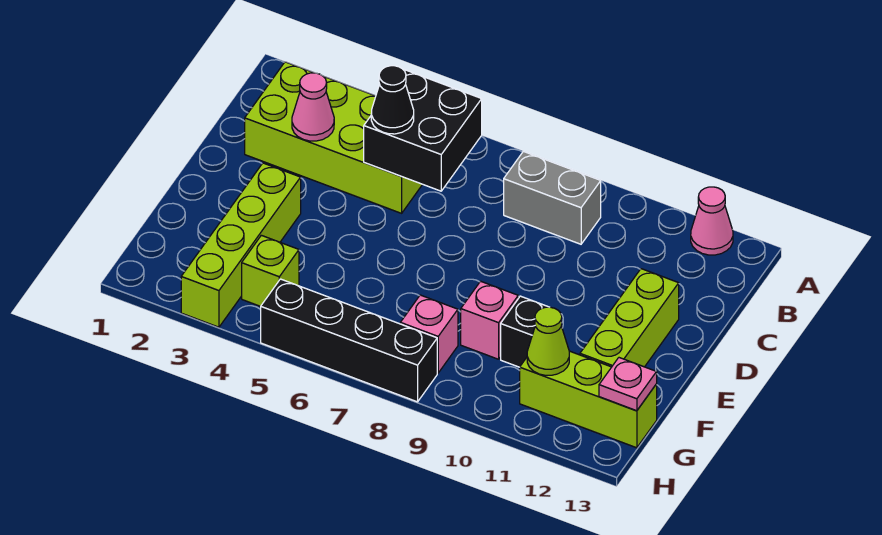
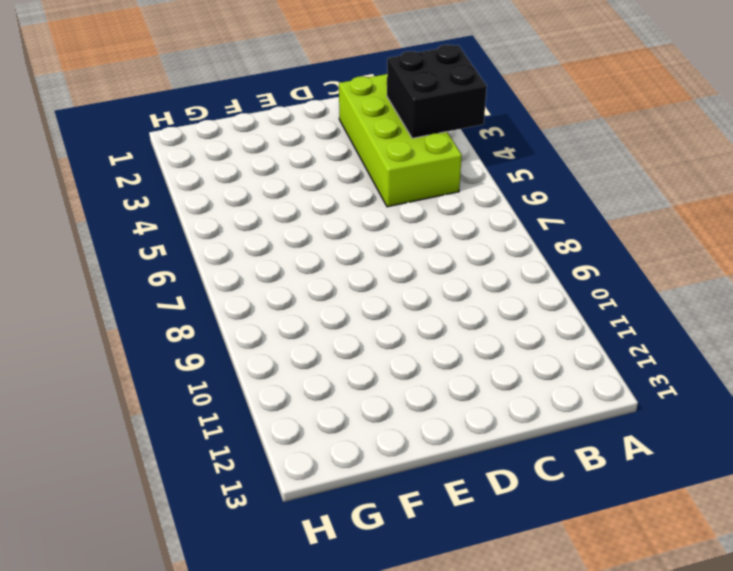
black brick A3:B4 level 2 -> black brick B5:C6 level 2
none -> pink cone A12 level 1
none -> grey brick B8:B9 level 1
none -> lime brick D12:F12 level 1

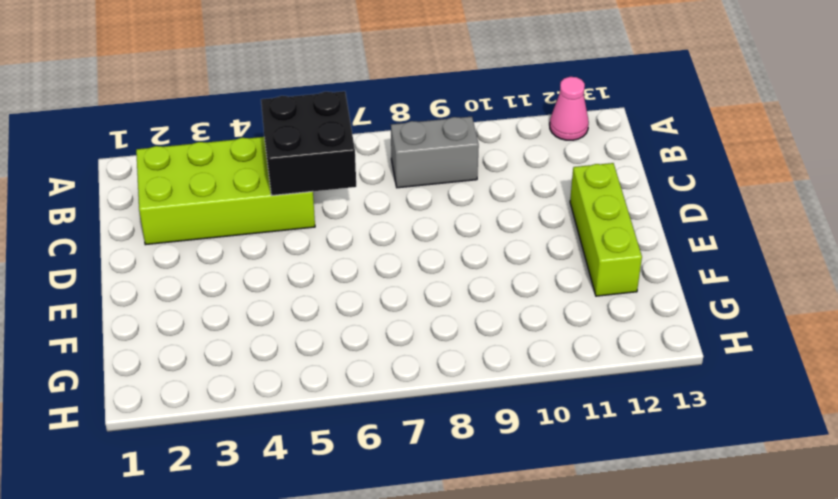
none -> lime brick E3:H3 level 1
none -> pink brick F9 level 1
none -> black brick F10 level 1

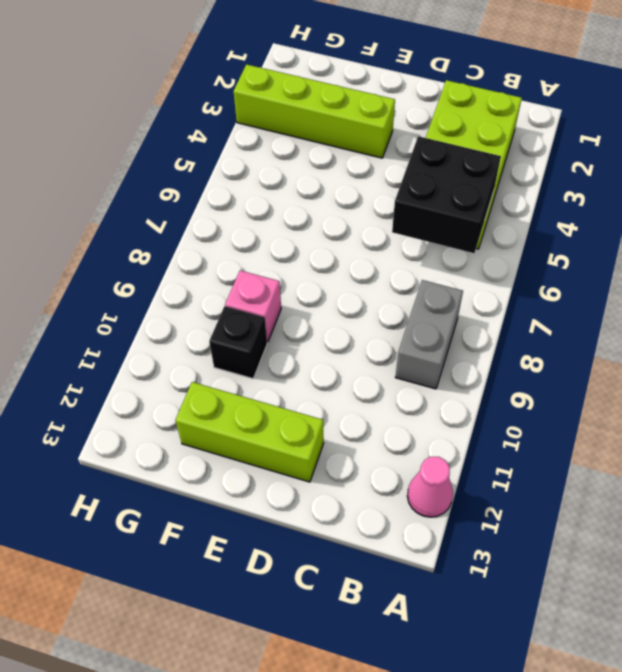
none -> lime brick G4 level 1
none -> pink brick G8 level 1
none -> lime brick G11:G13 level 1

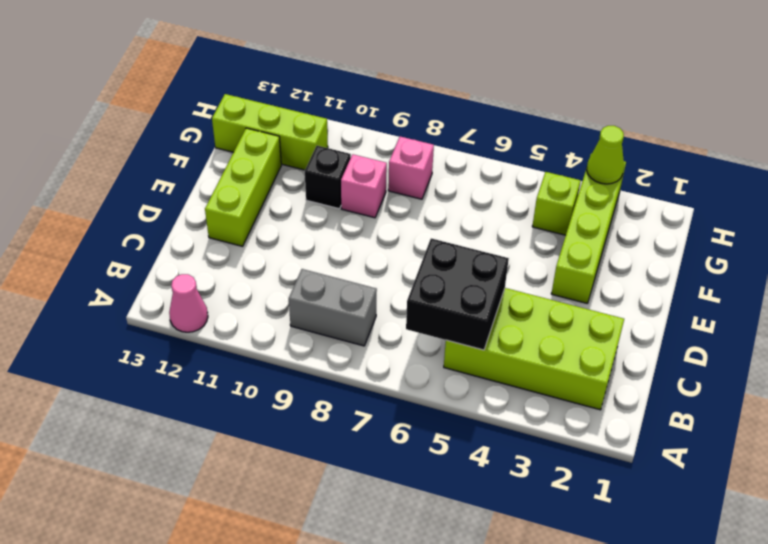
lime cone H3 level 2 -> lime cone G11 level 2
none -> black brick H5:H8 level 1
none -> pink cone C3 level 2
none -> pink plate G13 level 2

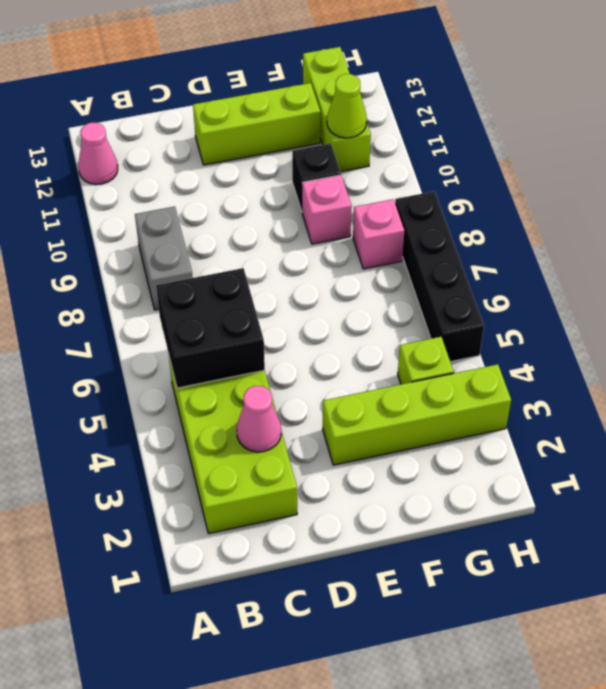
none -> pink plate G13 level 2
none -> black cone C5 level 3

